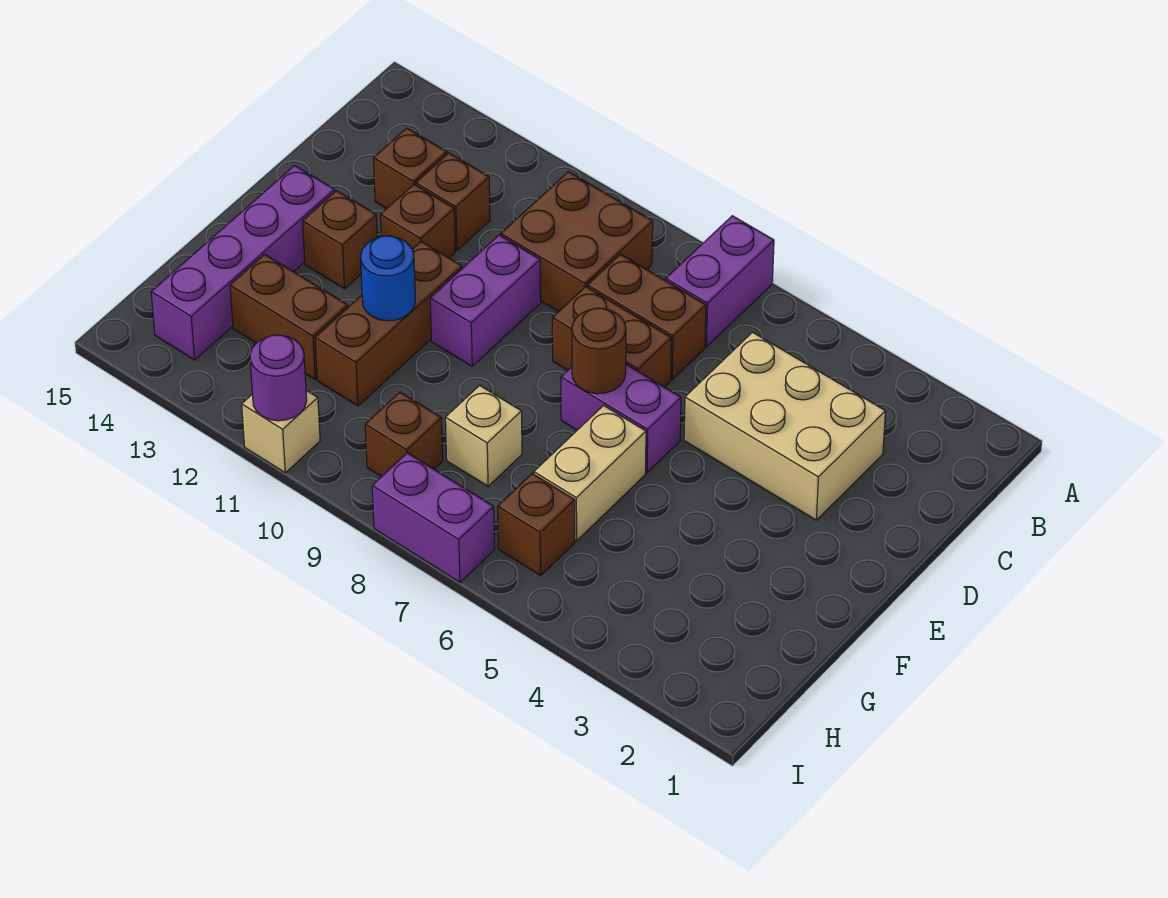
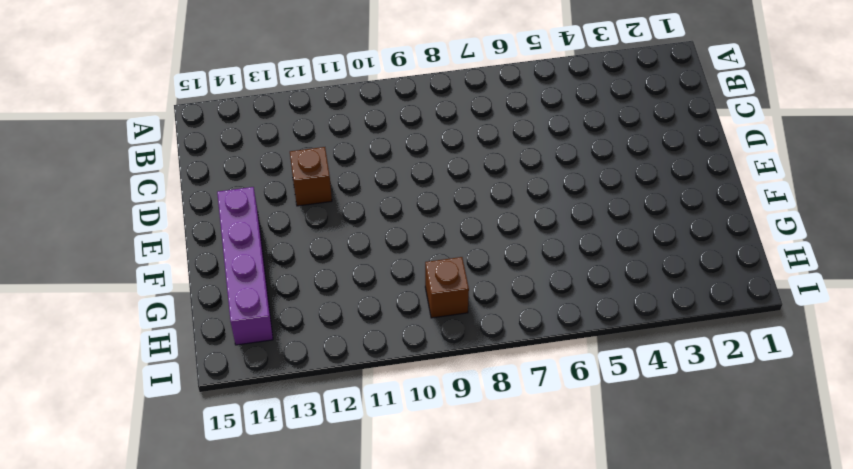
none -> purple brick A7:B7 level 1
none -> brown brick B9:C10 level 1
none -> tan brick C3:D5 level 1

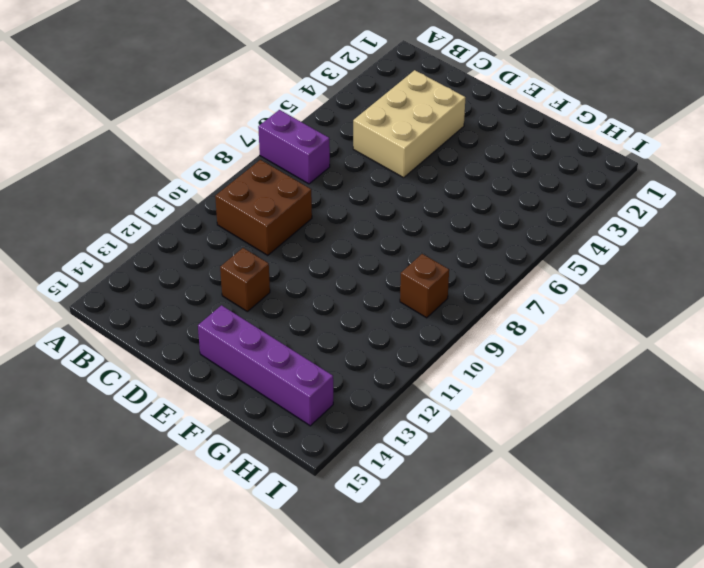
none -> brown brick C7:C8 level 1
none -> brown brick C12 level 1
none -> brown brick C13 level 1

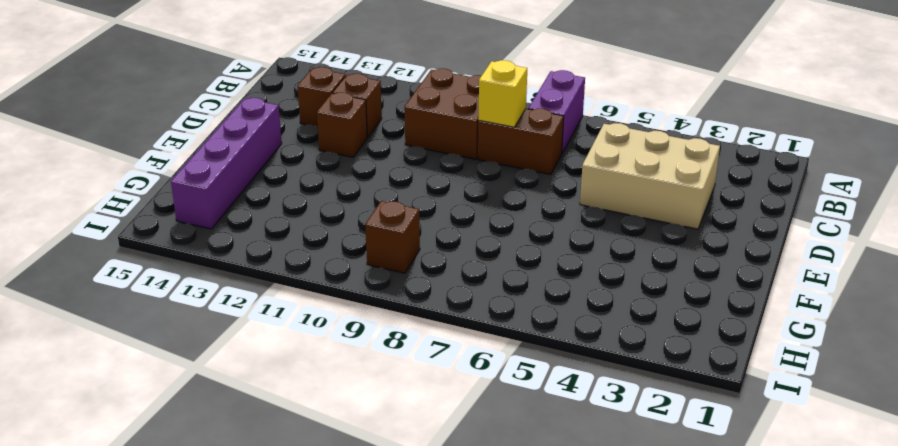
yellow brick C8 level 2 -> none
none -> brown brick D7:D8 level 1
none -> purple brick D10:E10 level 1
none -> purple brick E6:E7 level 1

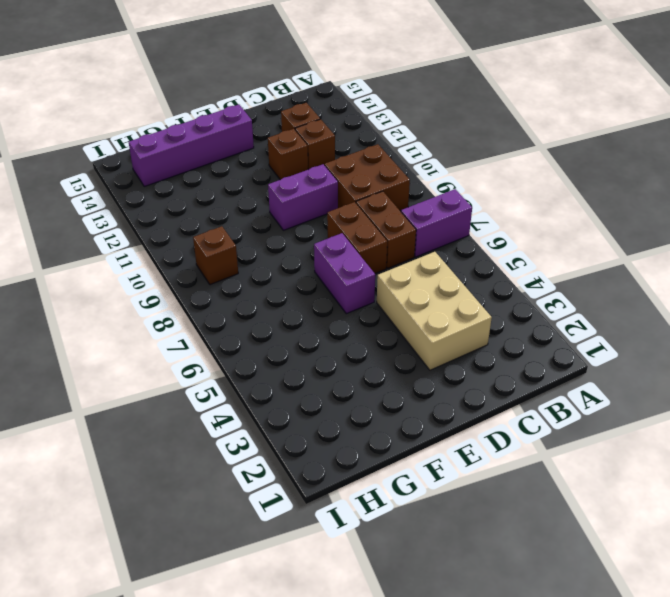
none -> brown brick E11:G11 level 1
none -> brown brick E13 level 1
none -> tan brick F6:G6 level 1

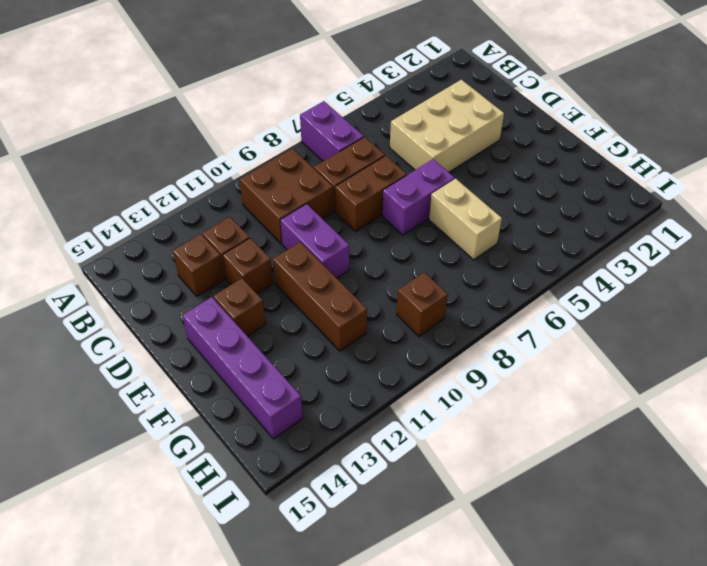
none -> tan brick G8 level 1
none -> brown brick G12:G13 level 1
none -> brown brick H6 level 1

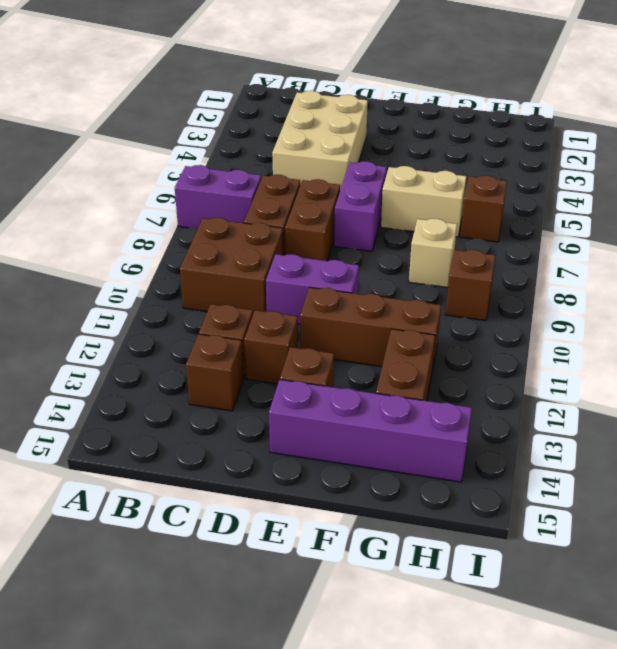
none -> purple brick I7:I8 level 1
none -> tan brick I11 level 1
none -> brown round brick E7 level 2

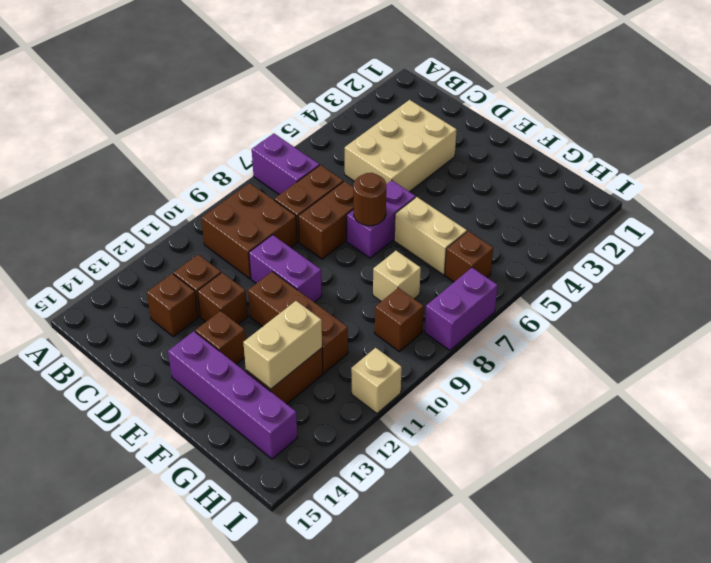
tan brick G12:G13 level 2 -> none
none -> blue round brick F11 level 2
none -> purple round brick I11 level 2

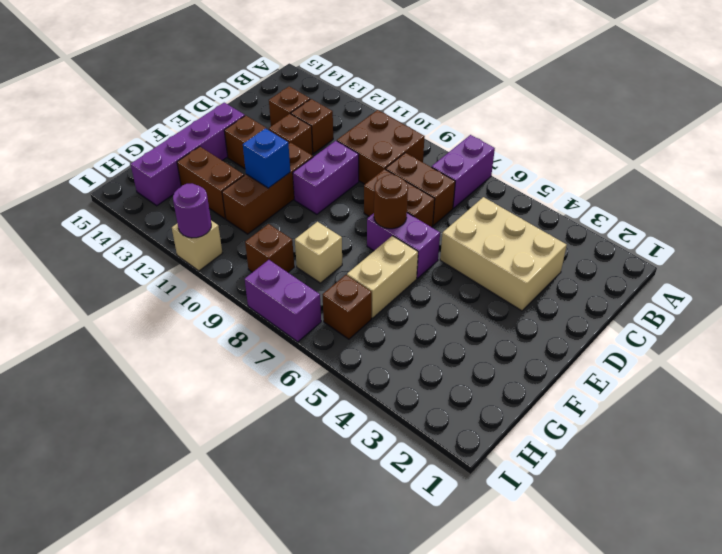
blue brick F11 level 2 -> blue round brick F11 level 2

